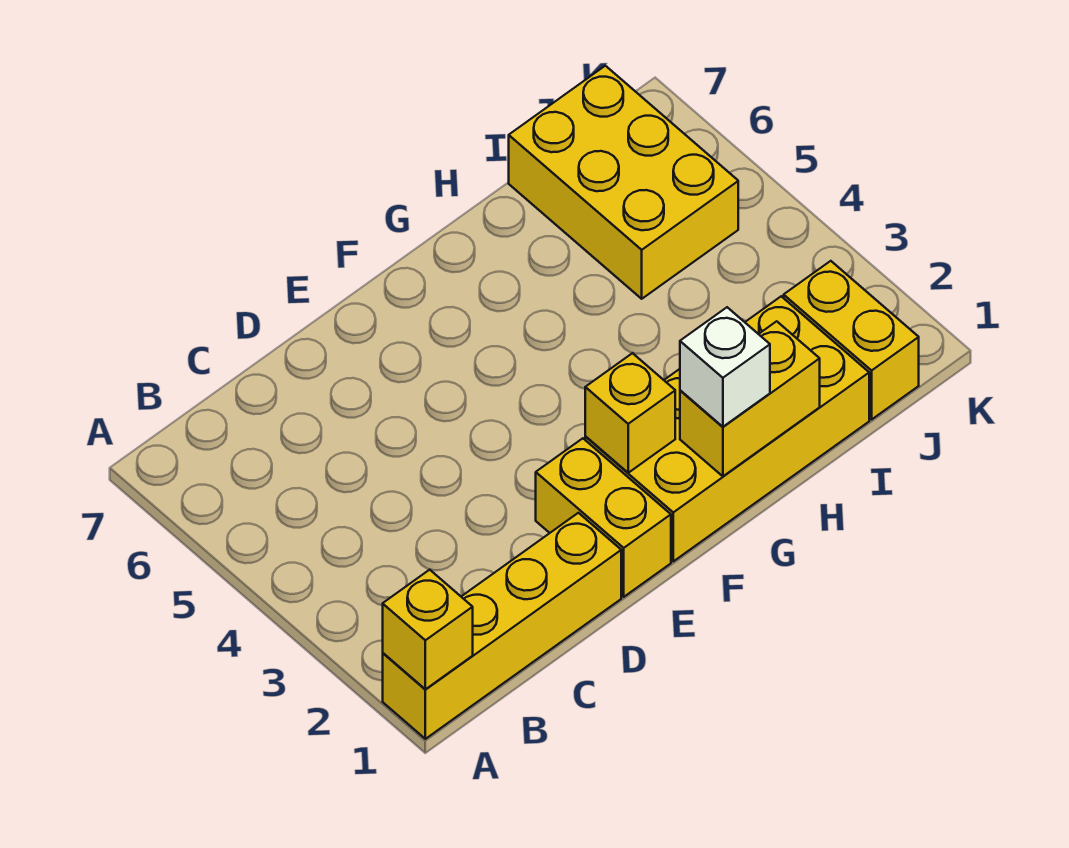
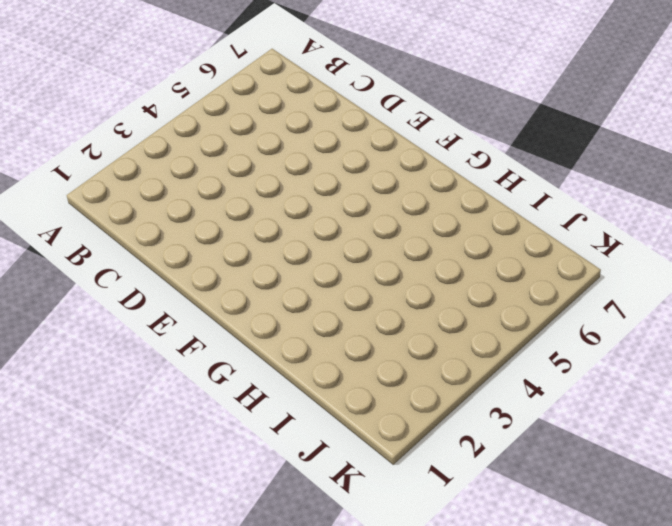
none -> yellow brick A1:D1 level 1
none -> yellow brick E1:E2 level 1

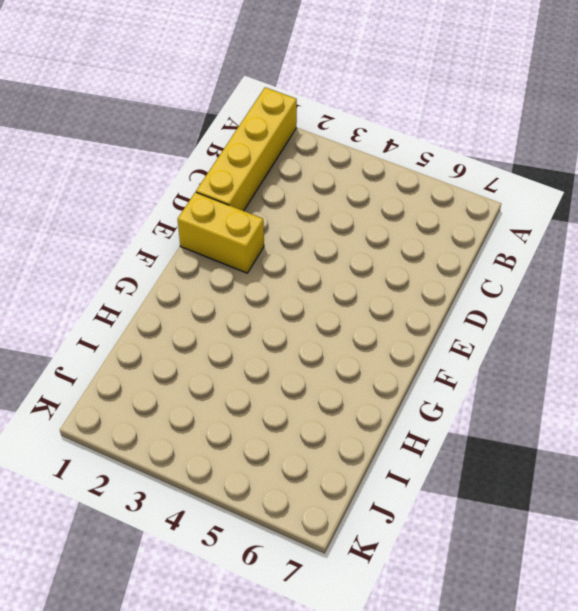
none -> yellow brick F1:I2 level 1
none -> yellow brick I5:J7 level 1

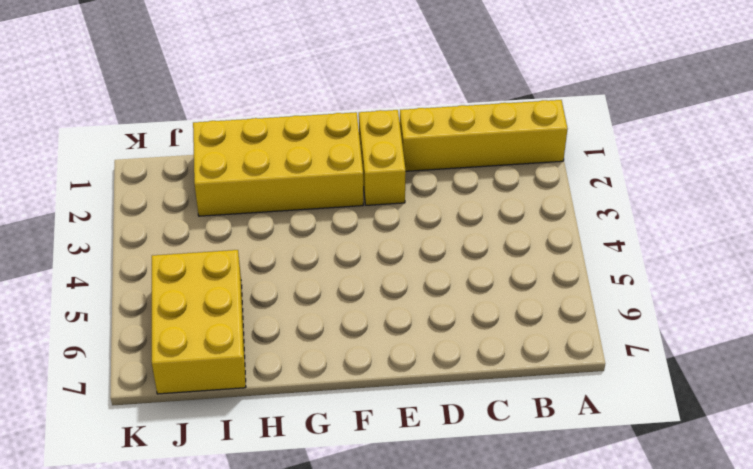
none -> yellow brick J1:J2 level 1
none -> yellow brick A1 level 2

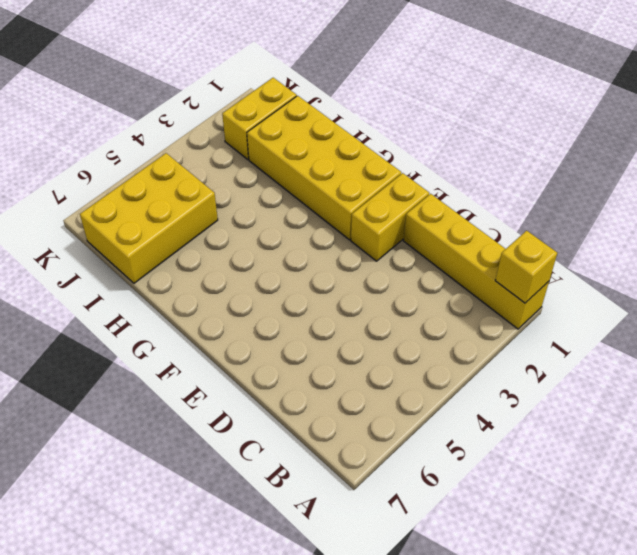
none -> yellow brick F2 level 2
none -> yellow brick G1:H1 level 2

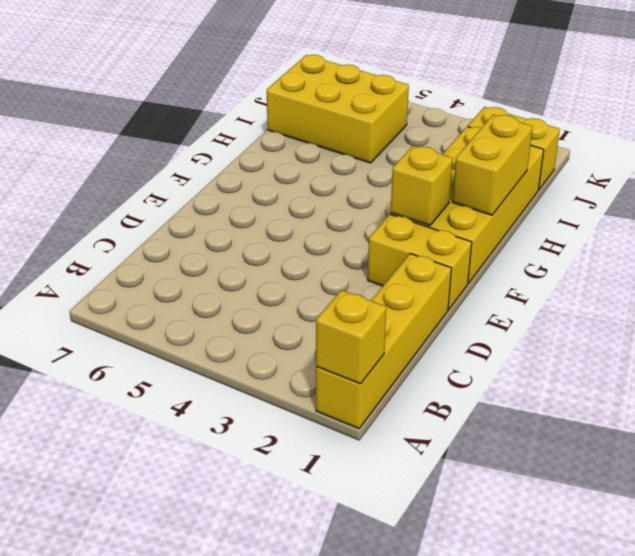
none -> white brick G1 level 3

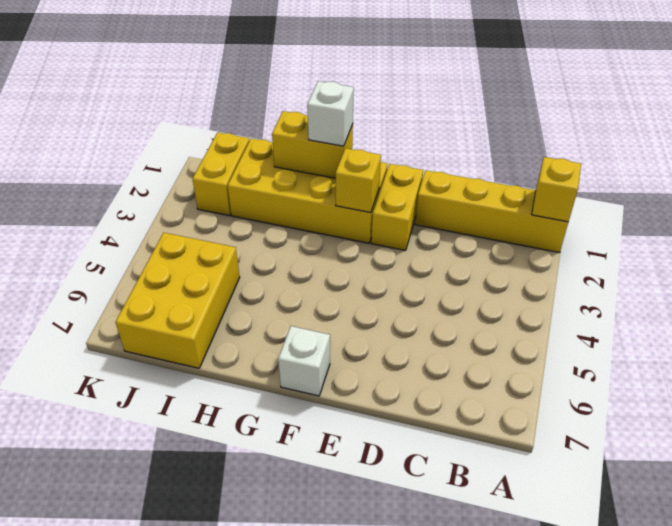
white brick F7 level 1 -> none

